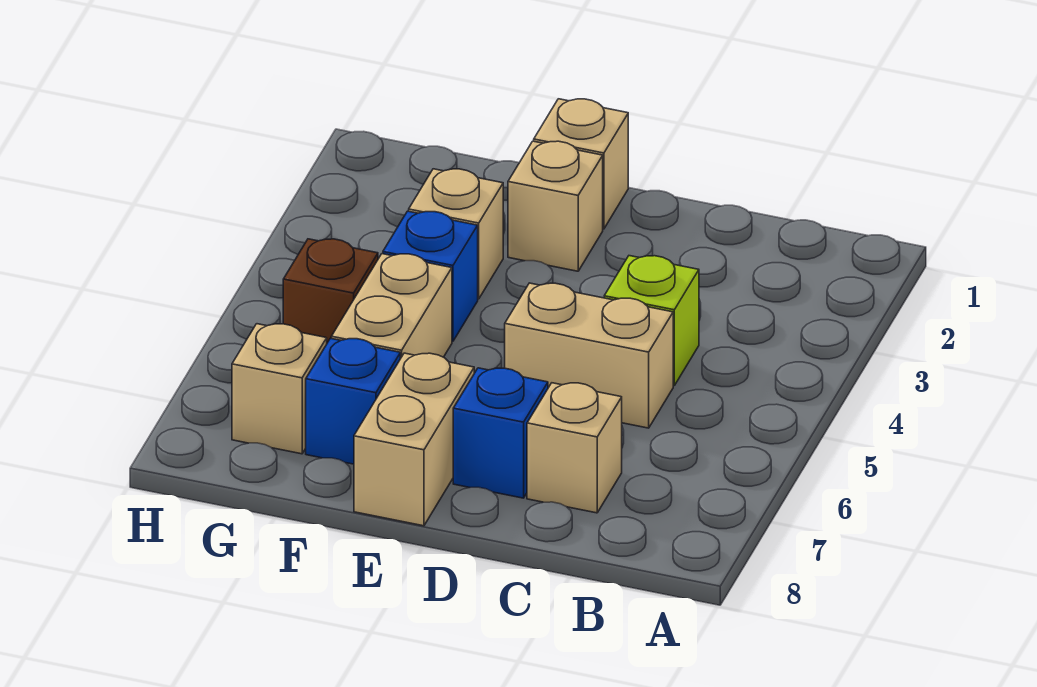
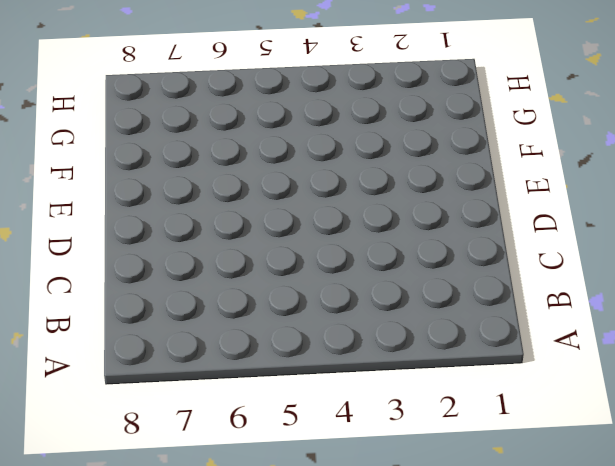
none -> lime brick C4 level 1
none -> tan brick C5:D5 level 1
none -> tan brick C7 level 1

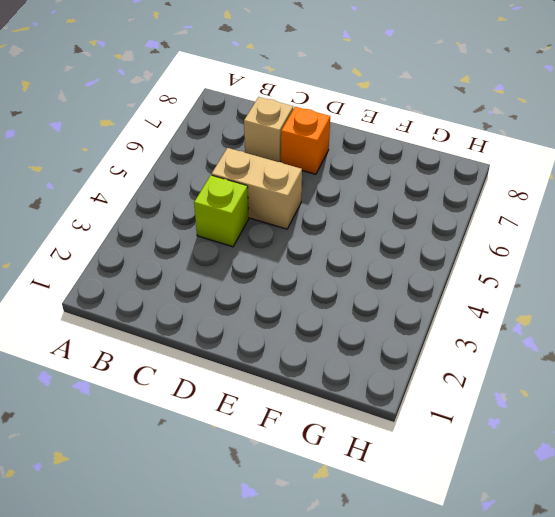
orange brick D7 level 1 -> blue brick D7 level 1
none -> tan brick E1 level 1
none -> tan brick E2 level 1
none -> tan brick E7:E8 level 1

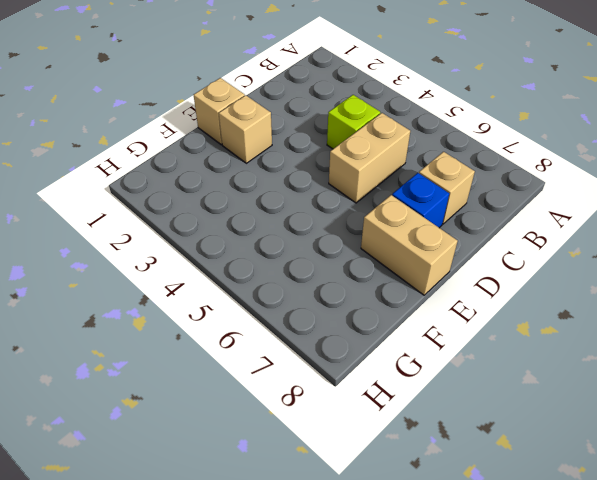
none -> tan brick F3 level 1
none -> blue brick F4 level 1
none -> tan brick F5:F6 level 1

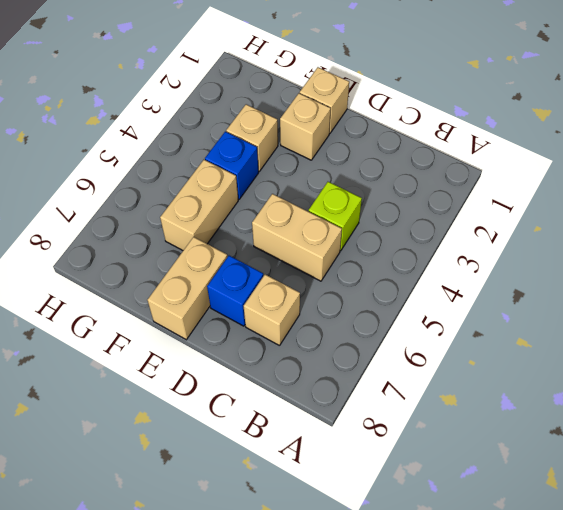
none -> blue brick F7 level 1
none -> brown brick G5 level 1
none -> tan brick G7 level 1

